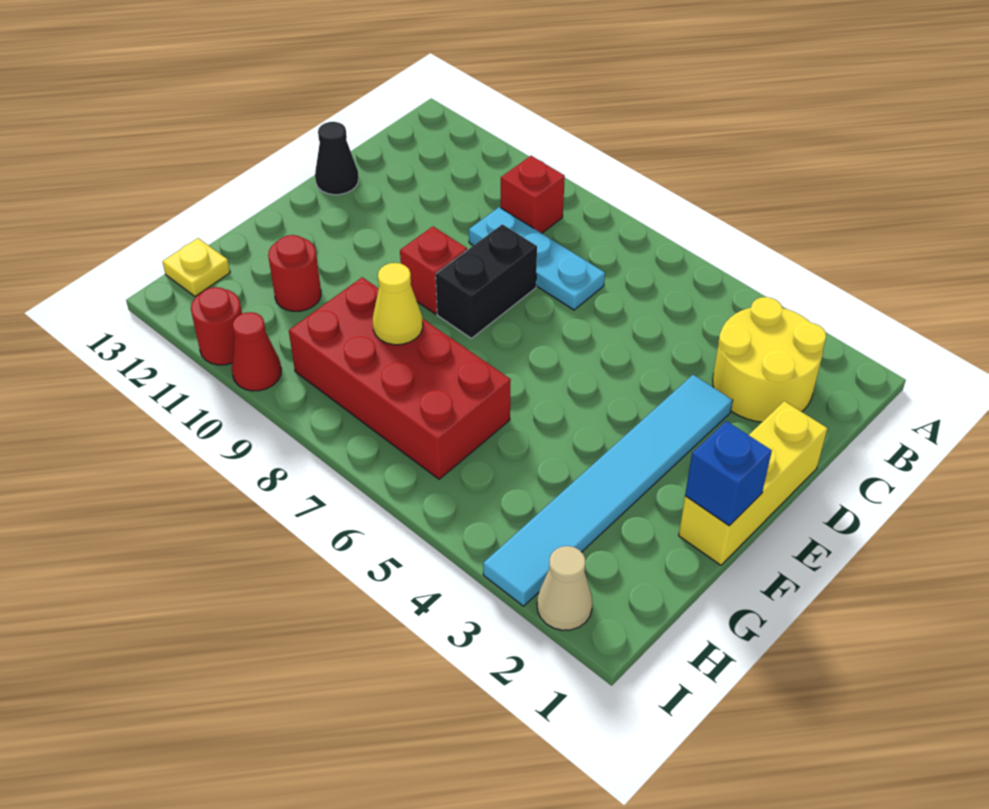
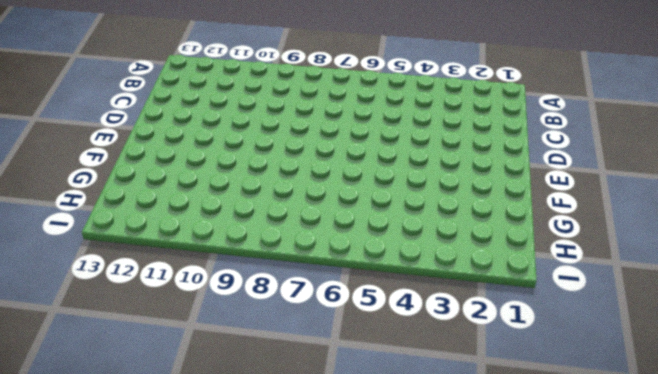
none -> yellow round brick B2:C3 level 1
none -> red brick B9 level 1
none -> cyan plate C7:C9 level 1

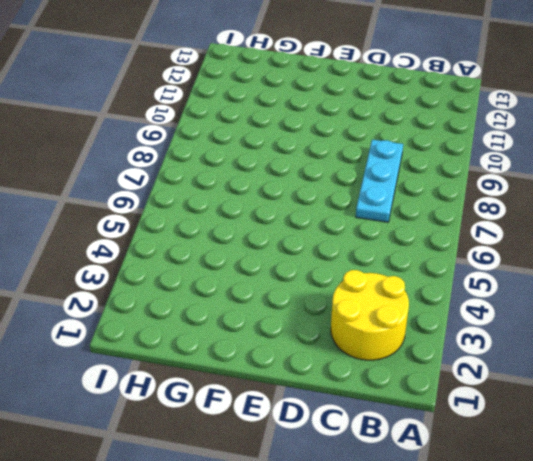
none -> red brick B9 level 1
none -> yellow brick D1:F1 level 1
none -> cyan tile D3:I3 level 1

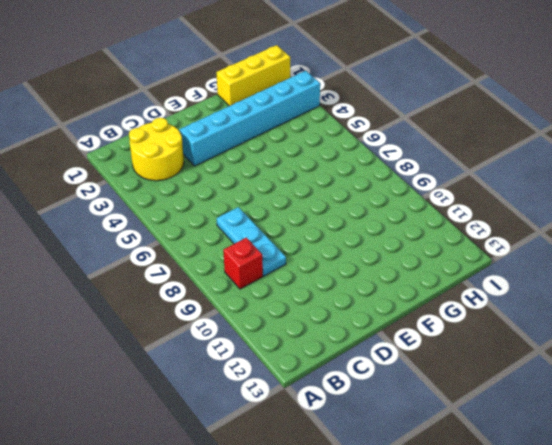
cyan brick D3:I3 level 1 -> cyan tile D3:I3 level 1
yellow brick G1:I1 level 1 -> yellow brick D1:F1 level 1
none -> black brick D8:E8 level 1
none -> black cone D13 level 1
none -> red brick E9 level 1

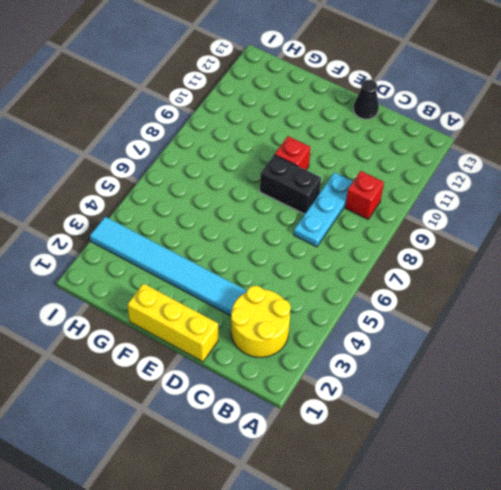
none -> red brick G6:H9 level 1
none -> red round brick G11 level 1
none -> yellow plate H13 level 1

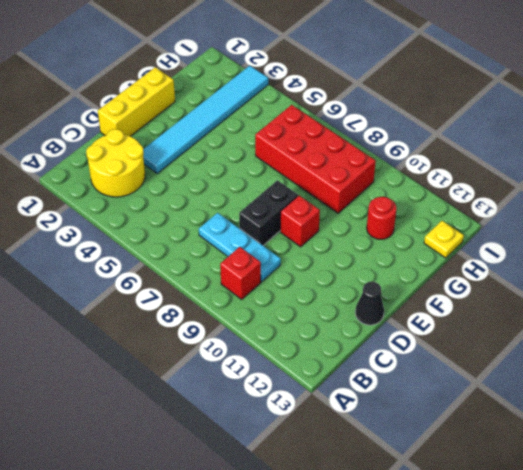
none -> tan cone I2 level 1
none -> red cone I10 level 1
none -> red round brick I11 level 1

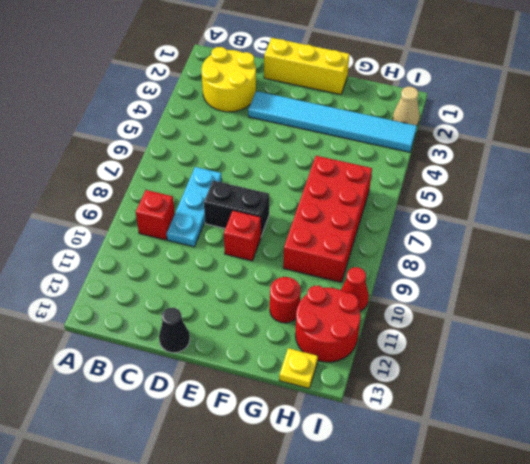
red round brick H11:I12 level 1 -> red round brick I11 level 1
none -> blue brick F1 level 2
none -> yellow cone G8 level 2

